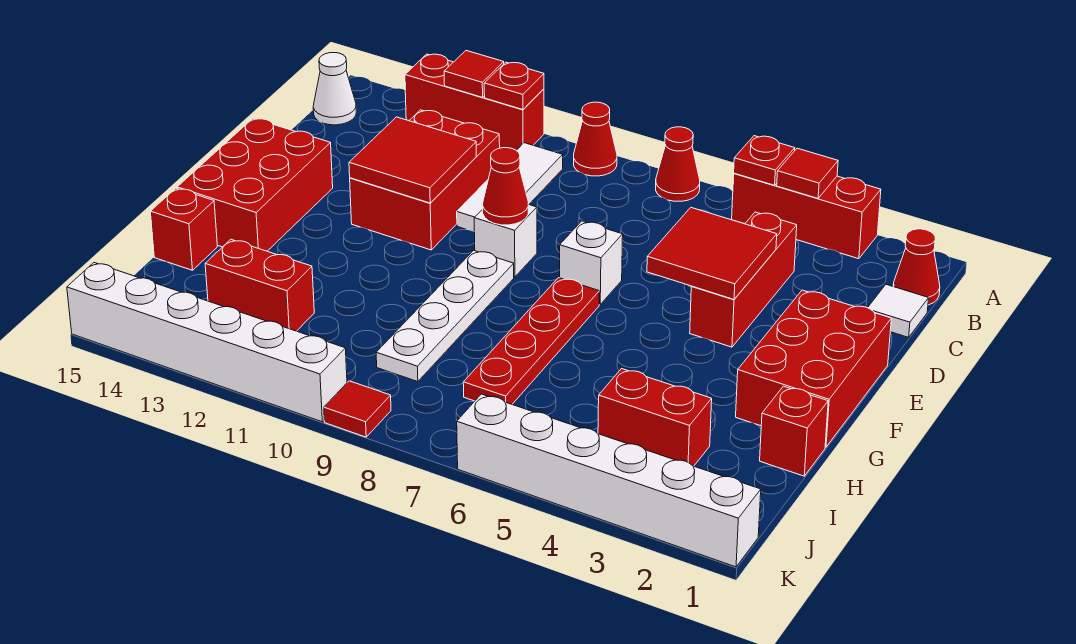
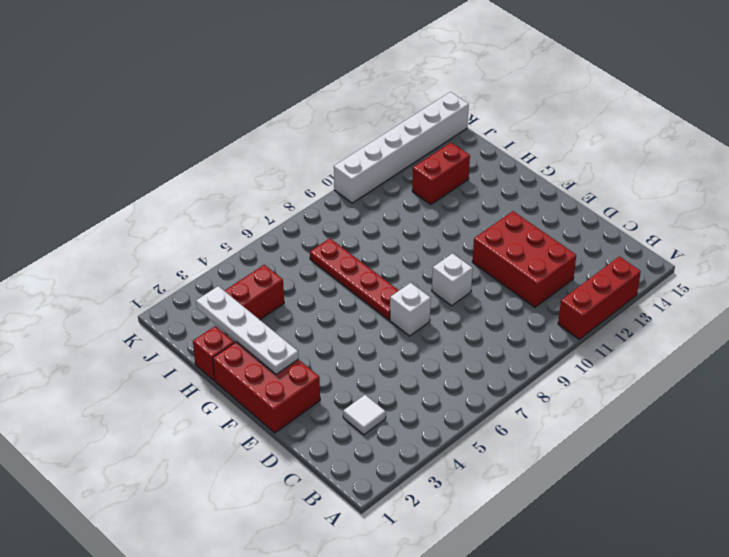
white tile C3 level 1 -> white tile C1 level 1
white plate F2:I2 level 2 -> white plate F9:I9 level 1
none -> red brick A3:A5 level 1
none -> red cone A7 level 1
none -> red cone A9 level 1
none -> red cone B1 level 1

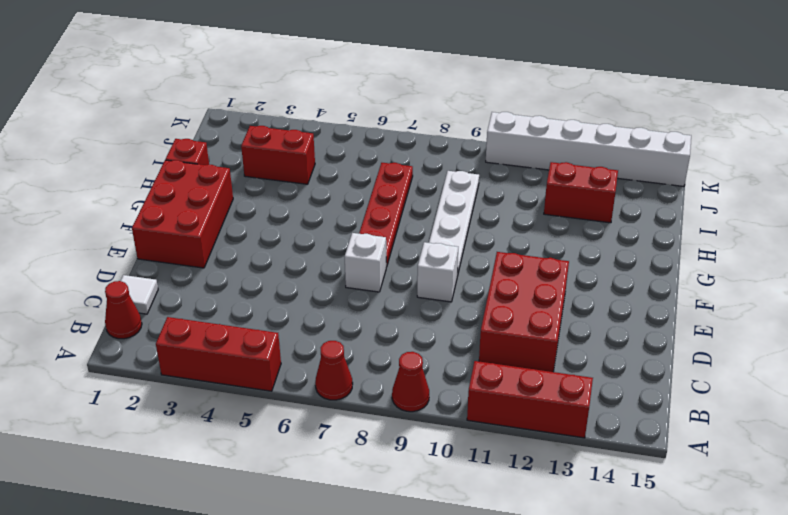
none -> white tile B10:D10 level 1
none -> white cone B15 level 1
none -> red brick C4:E4 level 1
none -> red brick E14:G15 level 1

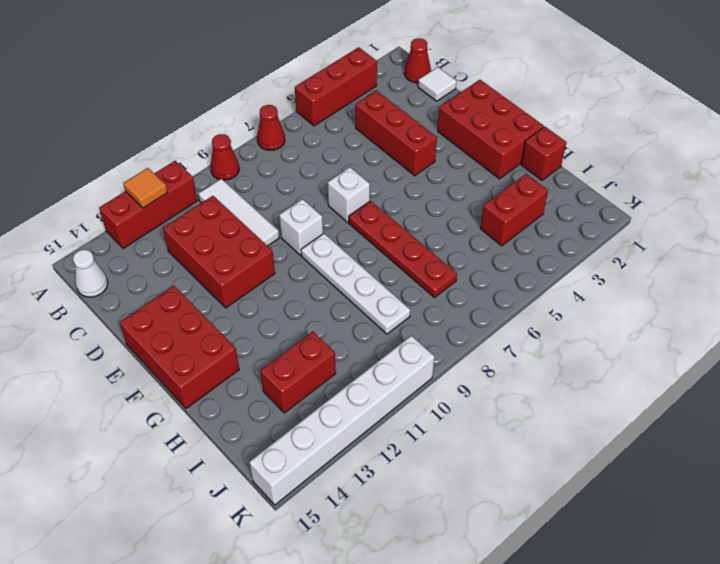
orange tile A12 level 2 -> red tile A12 level 2
none -> red brick H15 level 1
none -> white brick K1:K6 level 1
none -> red tile K9 level 1
none -> red tile A4 level 2

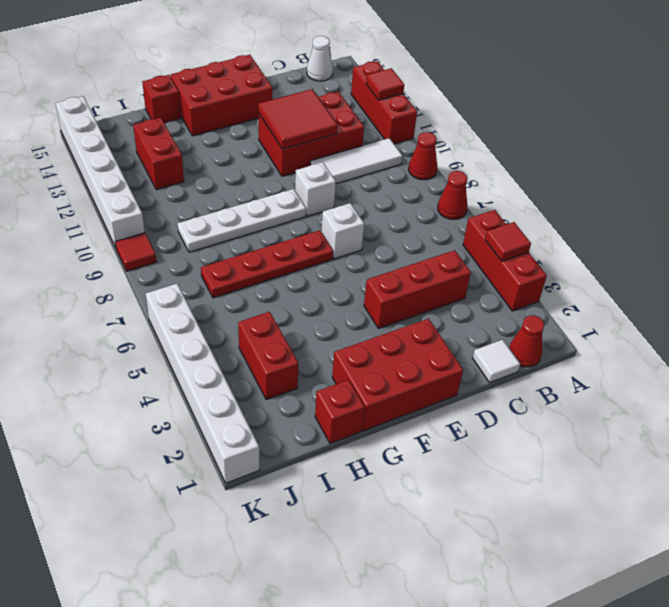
none -> red plate A5 level 2
none -> red plate A11 level 2
none -> red tile D4:E5 level 2
none -> red cone E9 level 2

